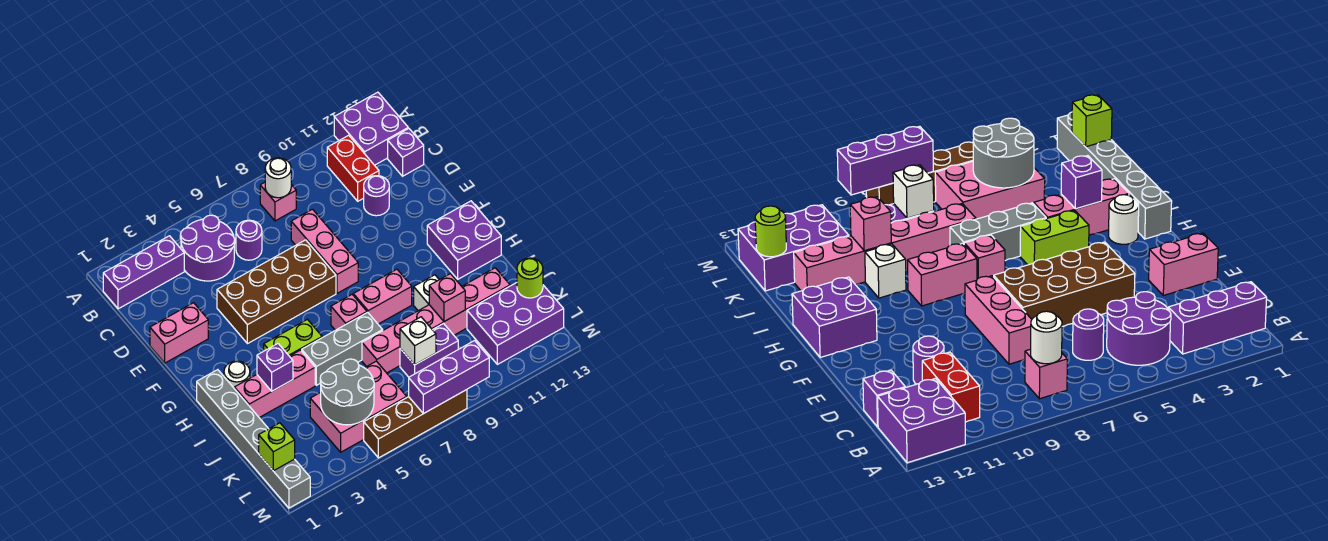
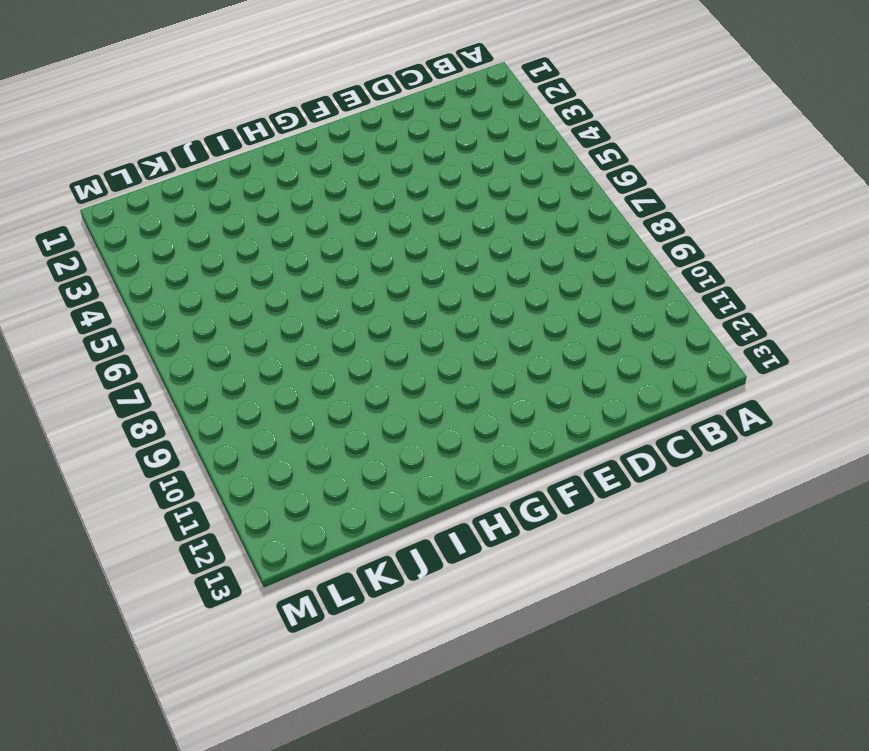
none -> purple brick A12:B13 level 1
none -> purple brick B1:B3 level 1
none -> purple round brick B4:C5 level 1
none -> pink brick B8 level 1

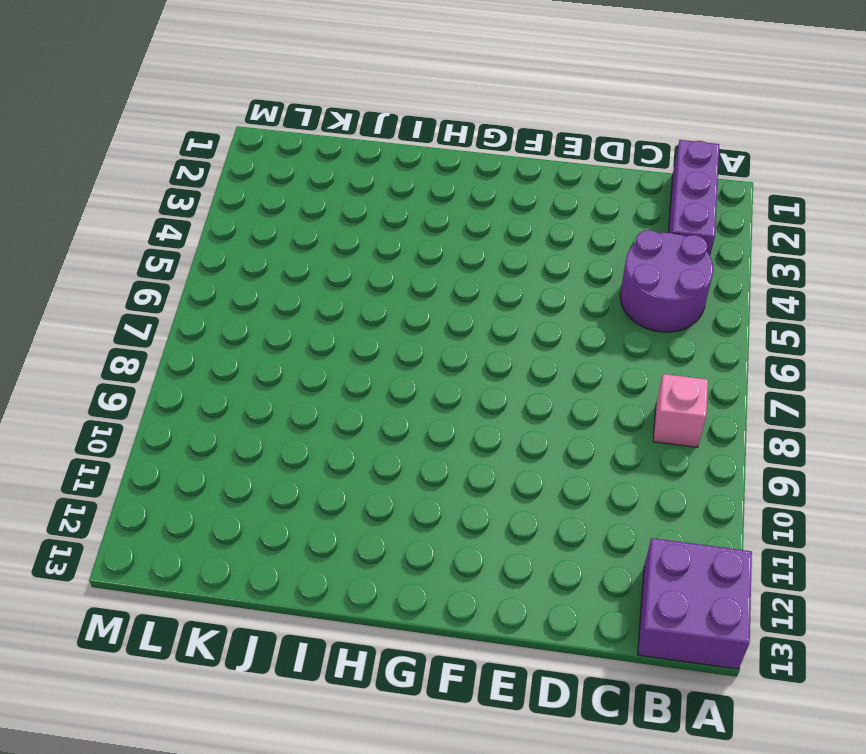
none -> red brick B11:C11 level 1
none -> purple round brick C6 level 1
none -> purple brick C13 level 1
none -> pink brick D8:F8 level 1

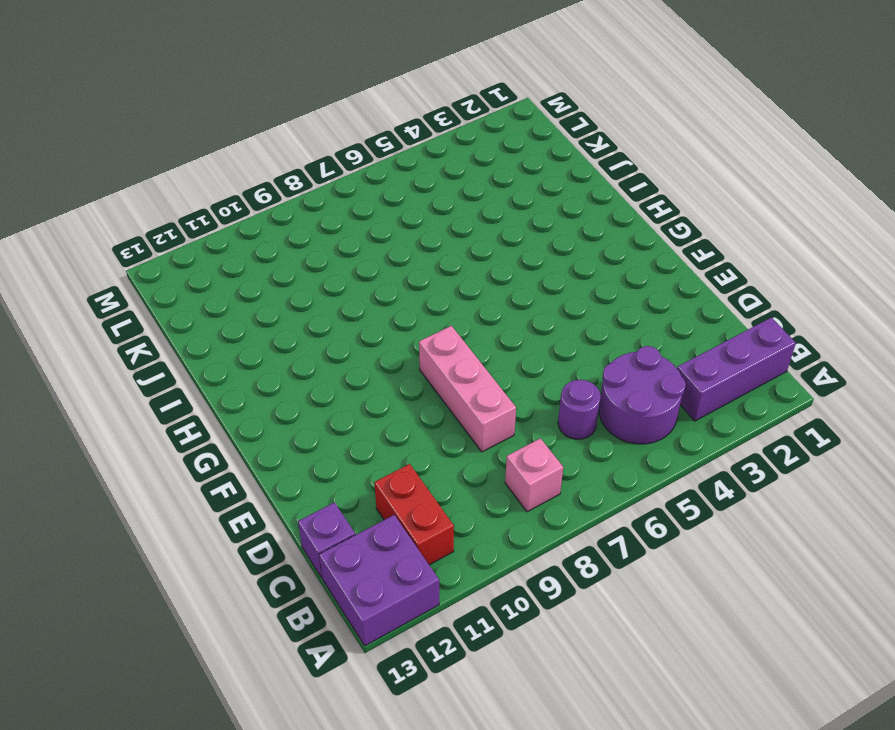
none -> purple round brick D11 level 1
none -> pink brick E1:E2 level 1
none -> brown brick E4:F7 level 1
none -> purple brick G12:H13 level 1

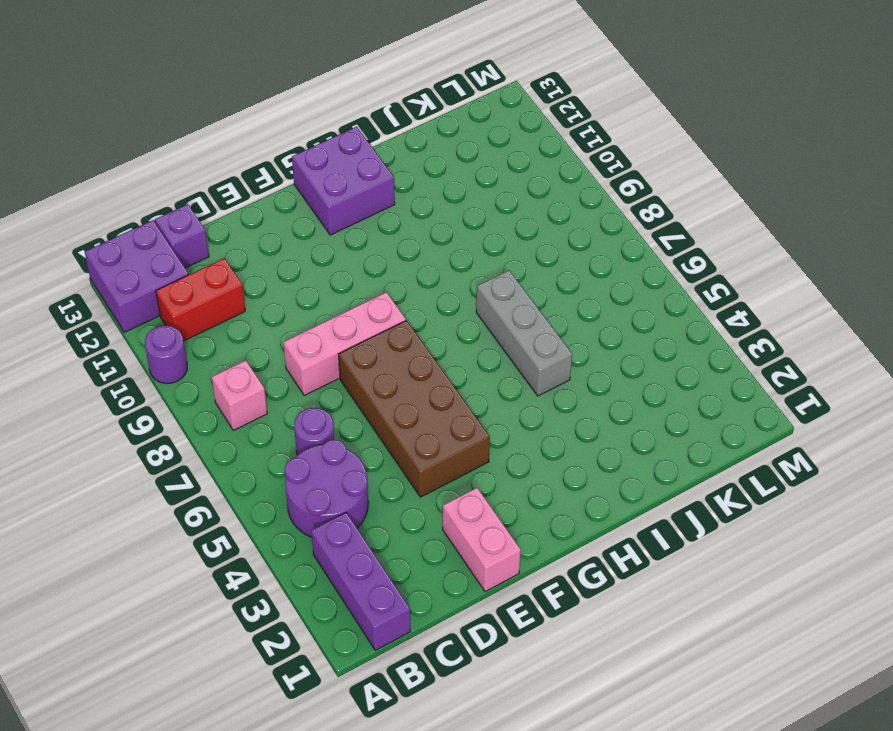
purple round brick A10 level 1 -> purple round brick D11 level 1
none -> grey brick H1:M1 level 1
none -> white round brick H2 level 1
none -> lime brick H4:H5 level 1
none -> pink brick H7 level 1

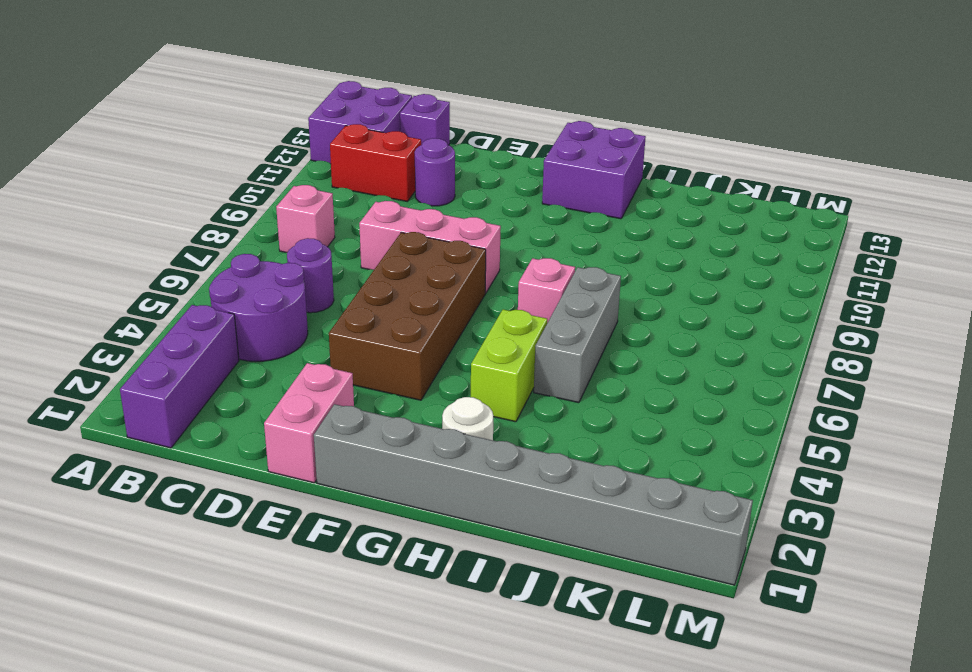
grey brick F1:M1 level 1 -> grey brick H1:M1 level 1
none -> pink brick H8:H9 level 1
none -> pink brick I2:I4 level 1
none -> white brick I10 level 1
none -> pink brick J7:J12 level 1

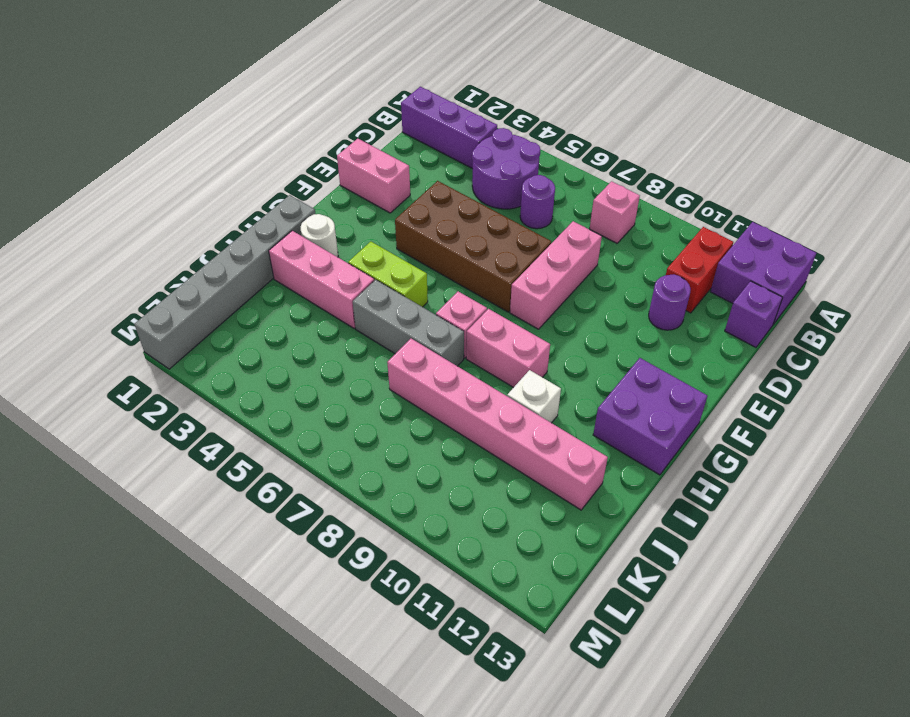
none -> pink brick K4:L6 level 1
none -> purple brick K8:K9 level 1
none -> purple brick K11:L13 level 1
none -> brown brick M5:M8 level 1

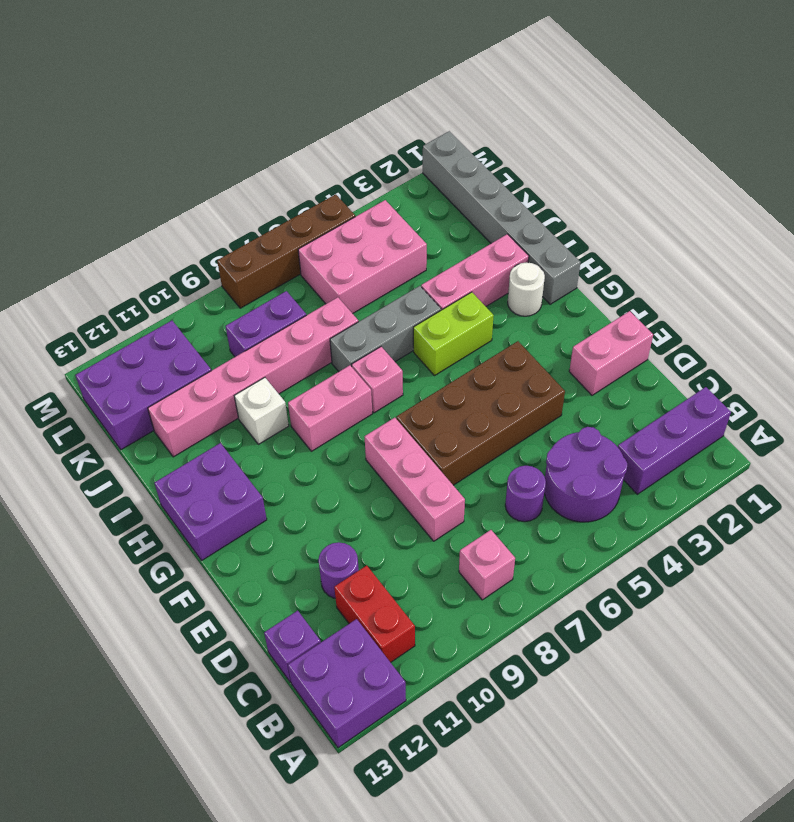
none -> white round brick B8 level 2
none -> purple brick I3 level 2
none -> pink brick J10 level 2
none -> grey round brick K4:L5 level 2

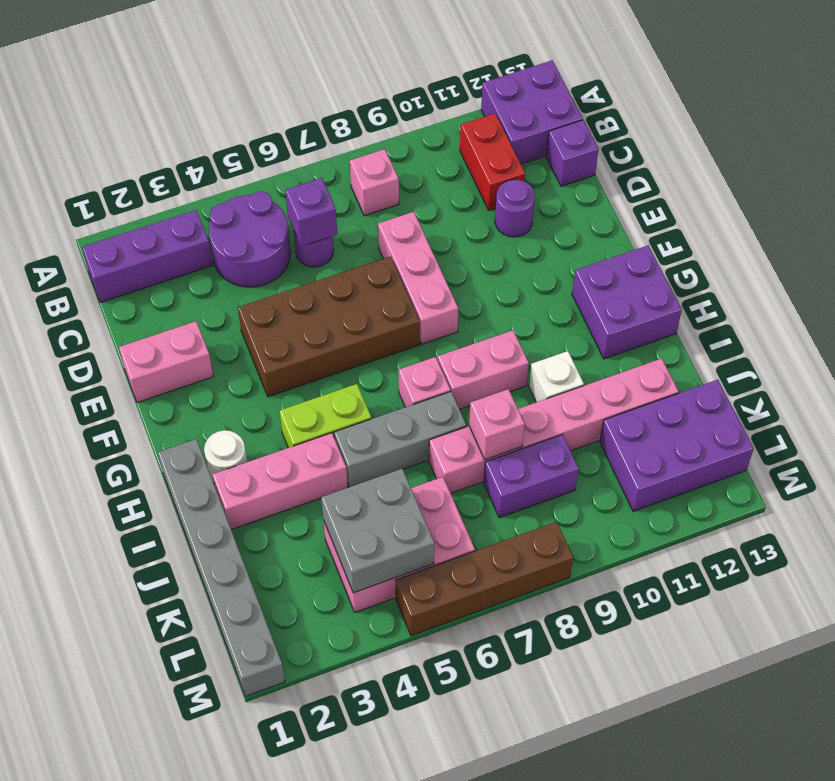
purple brick C6 level 2 -> purple brick I3 level 2
pink brick J8 level 2 -> pink brick J10 level 2
grey brick K4:L5 level 2 -> grey round brick K4:L5 level 2
none -> white round brick B8 level 2
none -> white brick K8 level 2
none -> lime round brick K13 level 2
none -> lime brick L1 level 2

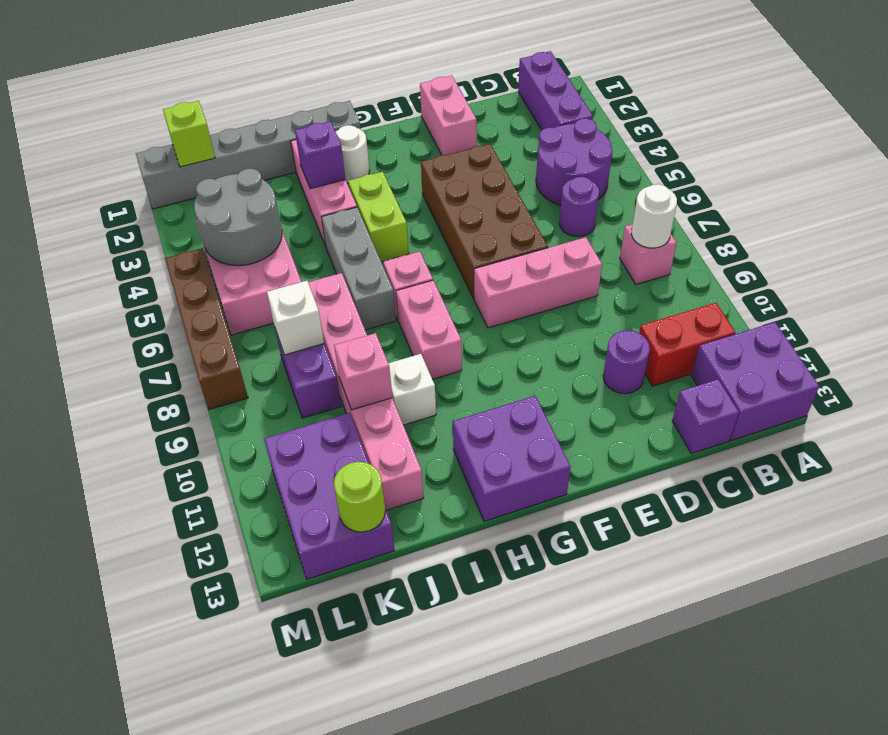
none -> purple brick M7:M9 level 2

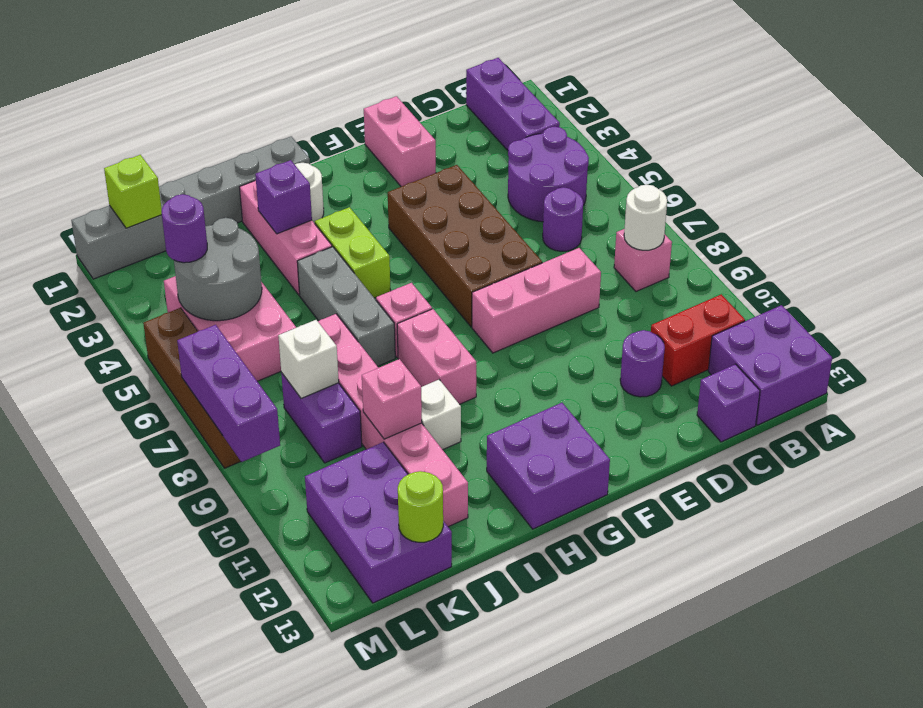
purple round brick L4 level 3 -> none

